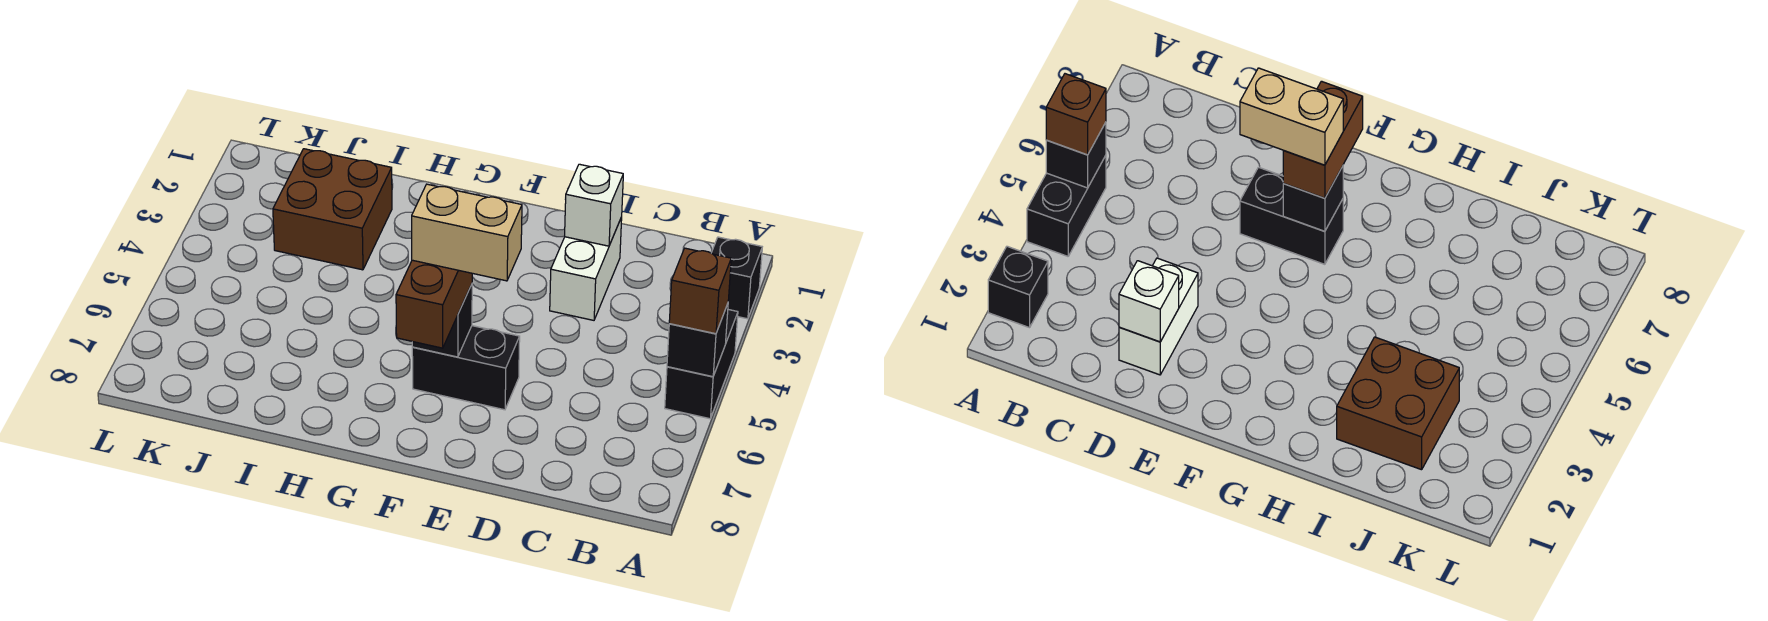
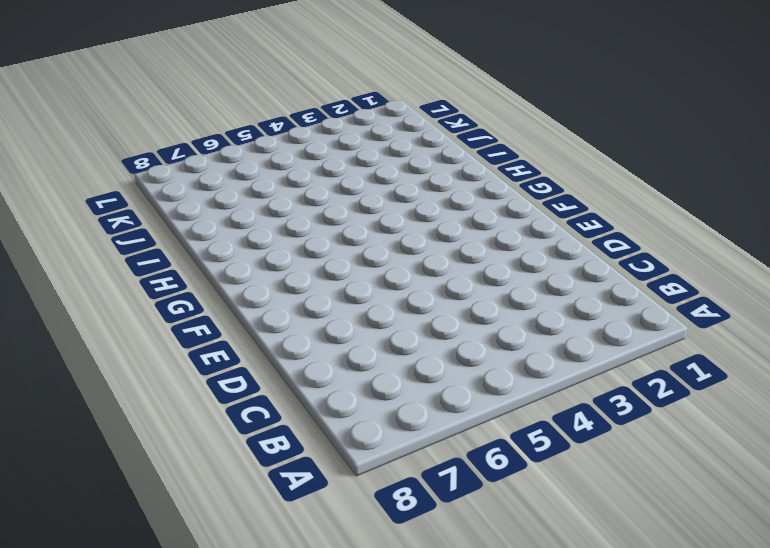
none -> black brick A2 level 1
none -> black brick A4:A5 level 1

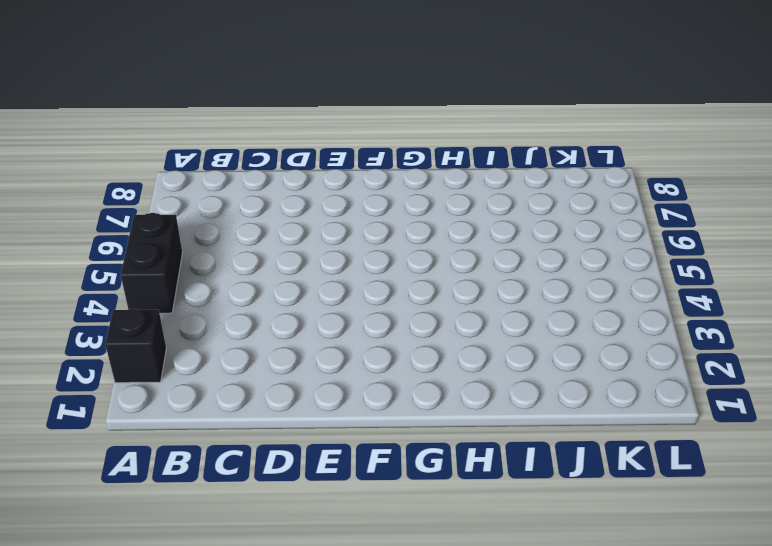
none -> white brick D2:D3 level 1
none -> black brick E6:F6 level 1

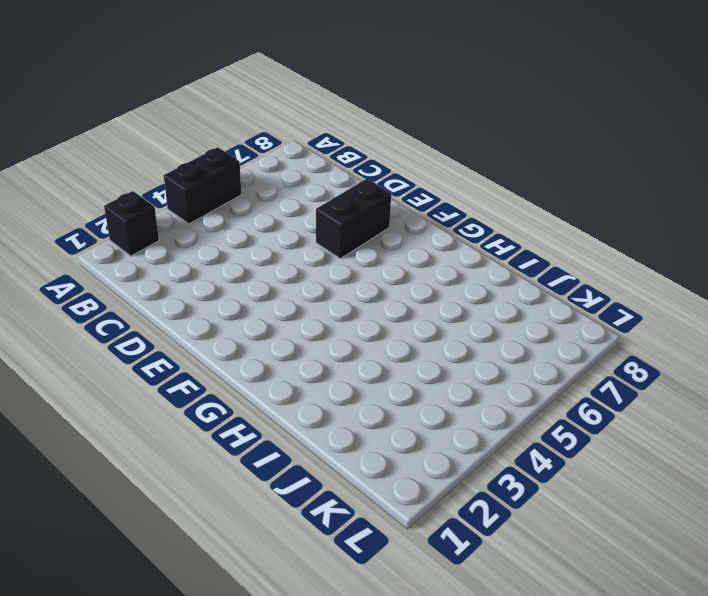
black brick E6:E7 level 1 -> black brick E6:F6 level 1
none -> white brick D2:D3 level 1
none -> brown brick I2:J3 level 1

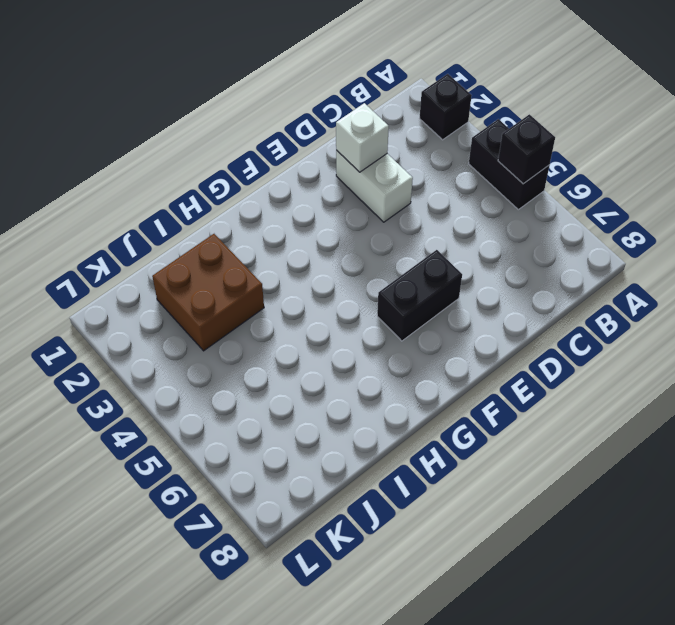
none -> black brick F6 level 2
none -> brown brick A5 level 3

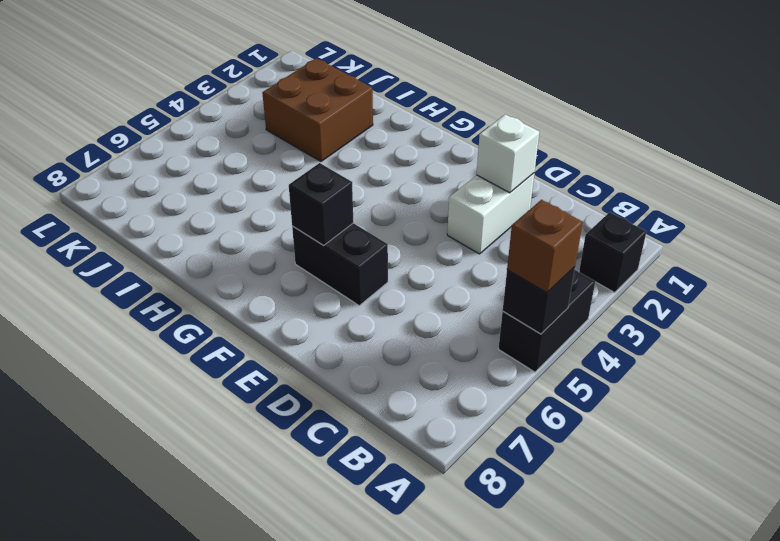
none -> brown brick F6:F7 level 3
none -> tan brick E6:F6 level 4

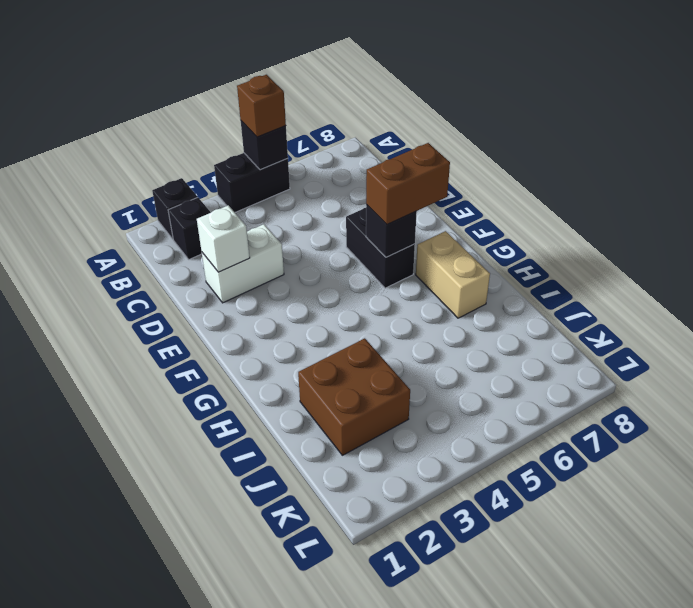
black brick B2 level 1 -> none
tan brick G7:H7 level 1 -> tan brick E6:F6 level 4

